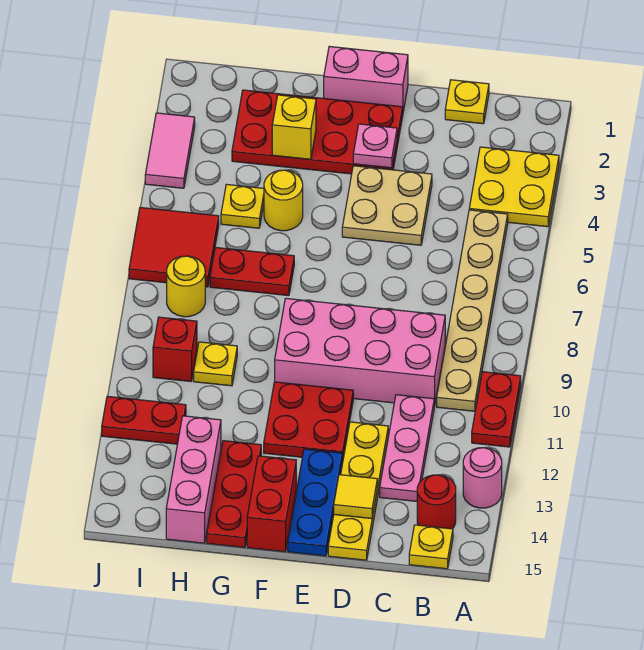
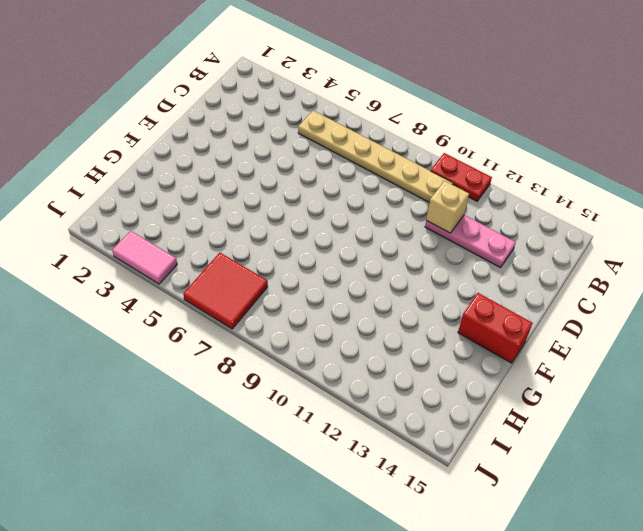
tan brick C11 level 2 -> none
none -> yellow plate A3:B4 level 1
none -> pink round brick A13 level 1
none -> red round brick B14 level 1
none -> yellow plate B15 level 1

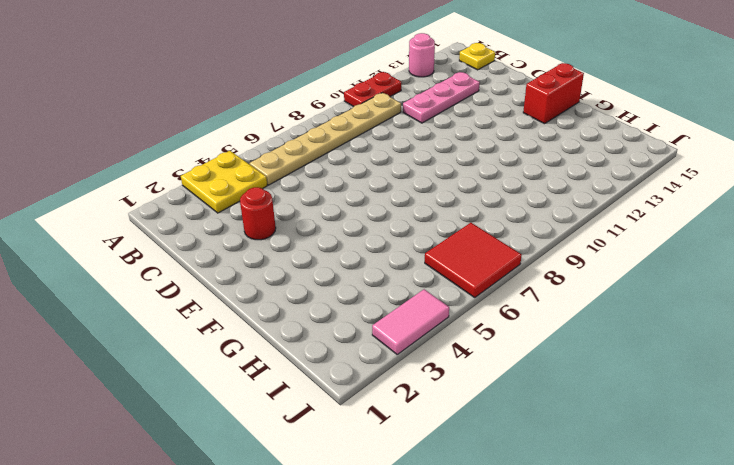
red round brick D3 level 1 -> red round brick B14 level 1
none -> yellow plate C1 level 1
none -> pink brick C9:F10 level 1
none -> tan plate D4:E5 level 1
none -> yellow plate D12:D15 level 1

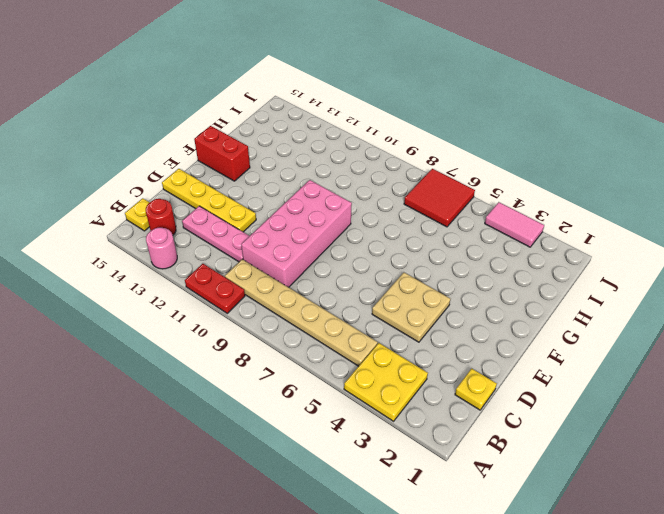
none -> pink brick E1:F1 level 1
none -> red plate E2:H3 level 1
none -> red plate E11:F12 level 1
none -> blue plate E13:E15 level 1

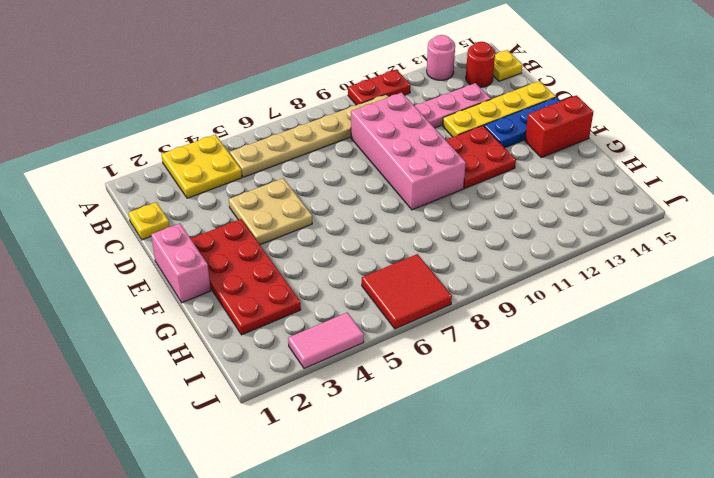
none -> yellow round brick G5 level 1
none -> red plate G7:H7 level 1
none -> red plate G13:G15 level 1
none -> yellow plate H5 level 1

